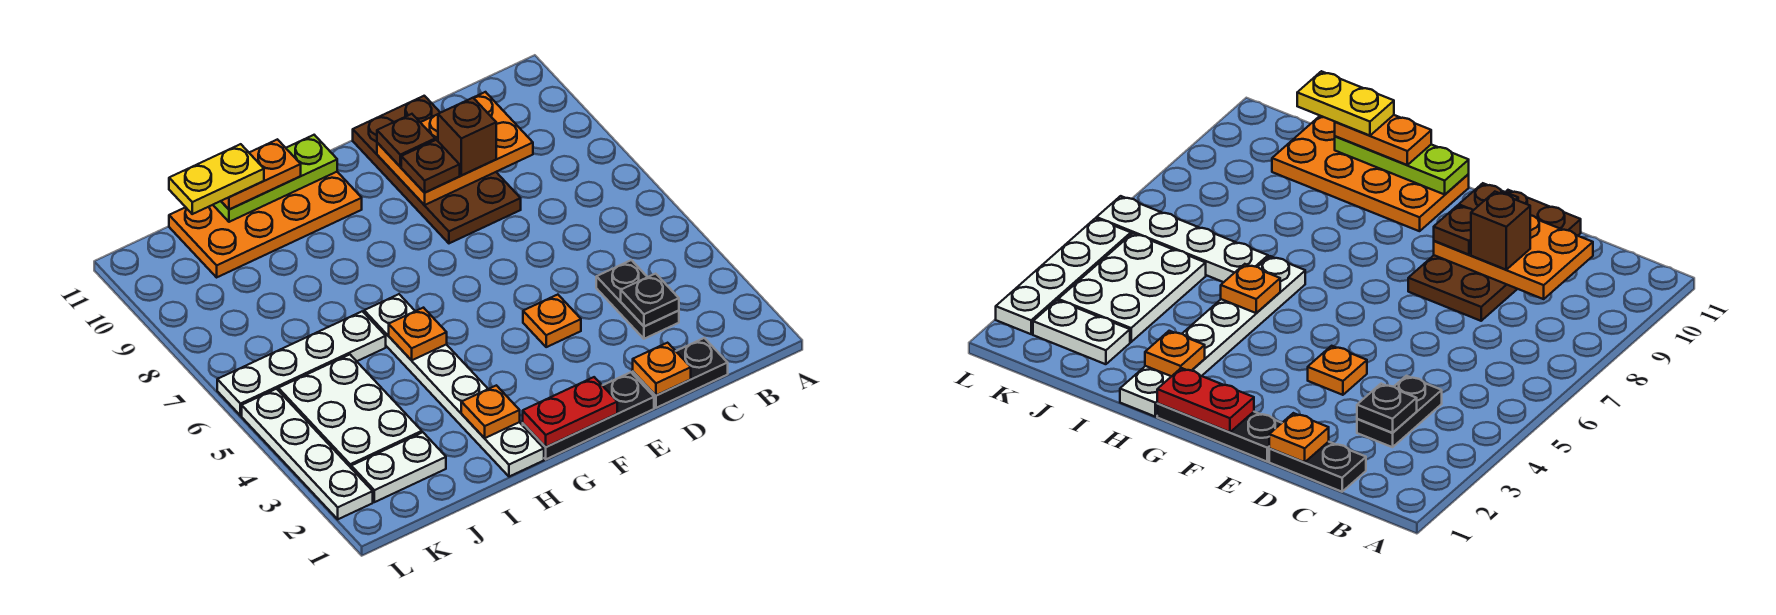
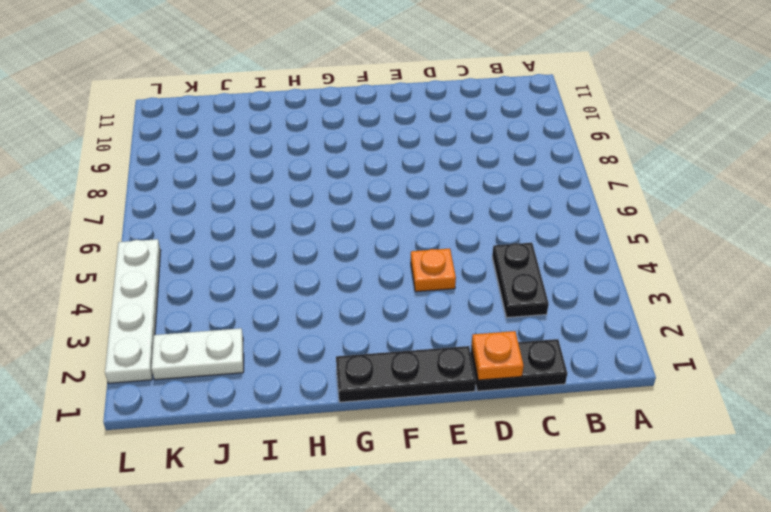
none -> brown plate D8:E11 level 1
none -> orange plate G10:J11 level 1
none -> white plate H1:H6 level 1

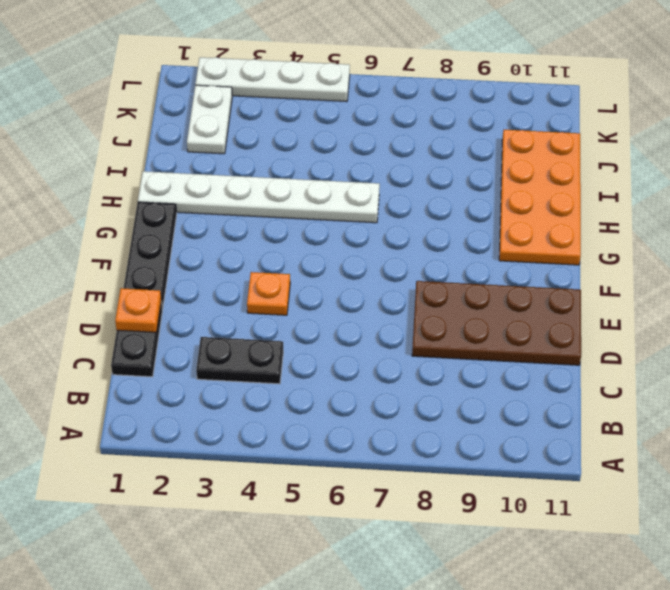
none -> white plate I6:L6 level 1
none -> white plate J3:K5 level 1
none -> black plate C3 level 2

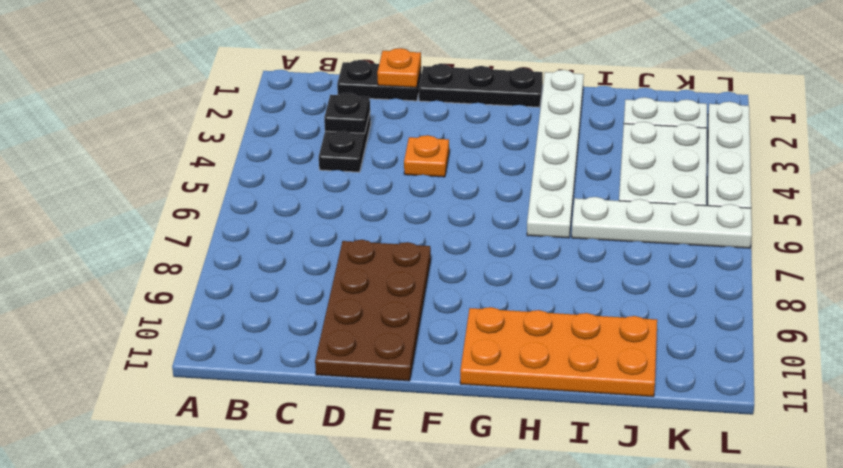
none -> orange plate C9:E10 level 2
none -> red plate F1:G1 level 2
none -> lime plate G11:I11 level 2

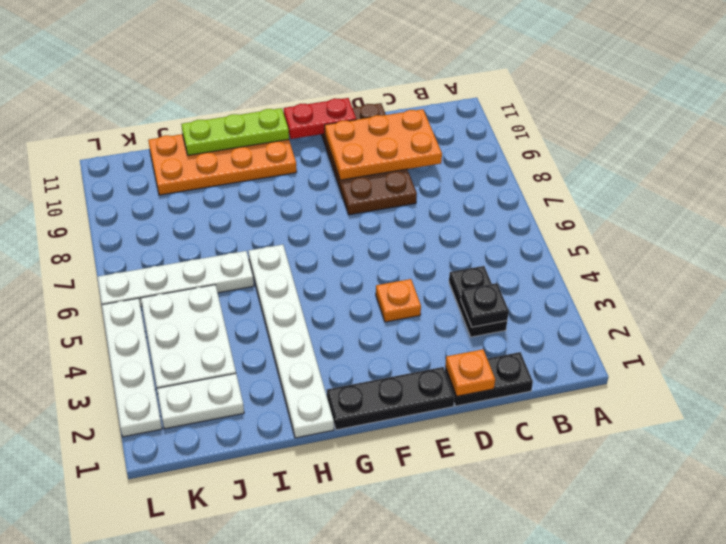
red plate E11:F11 level 2 -> red plate F1:G1 level 2
none -> orange plate H2 level 2
none -> orange plate H5 level 2
none -> brown brick D9 level 3

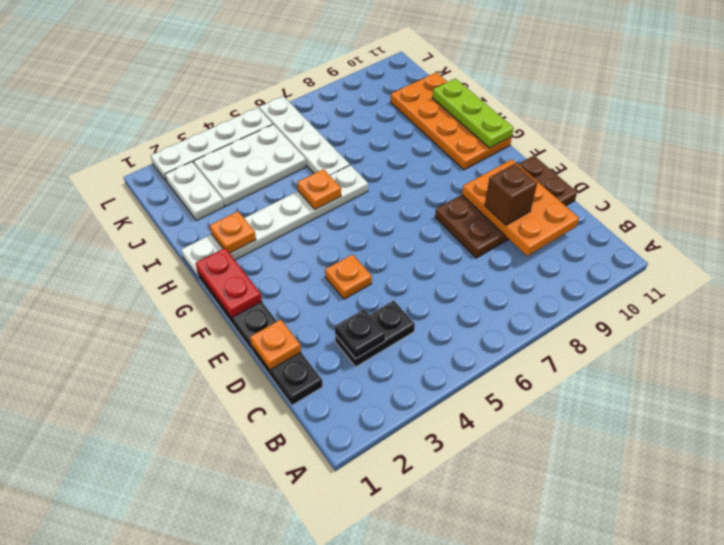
none -> brown plate E9 level 3
none -> brown plate E10 level 3
none -> orange plate H11:I11 level 3

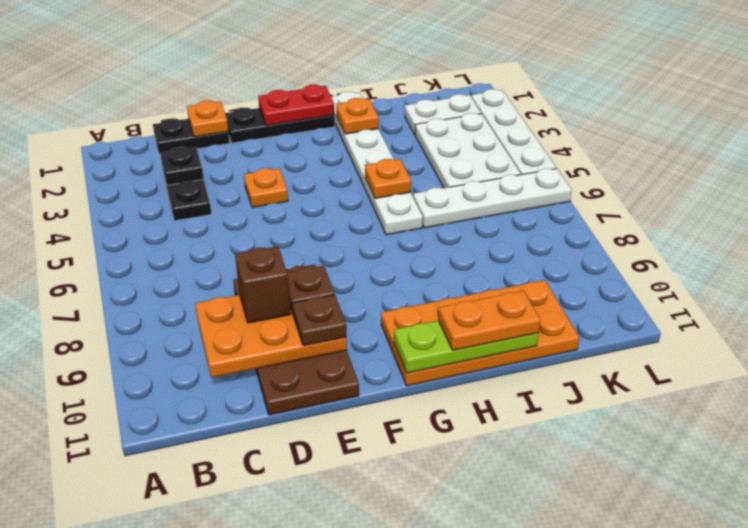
none -> yellow plate I11:J11 level 4

